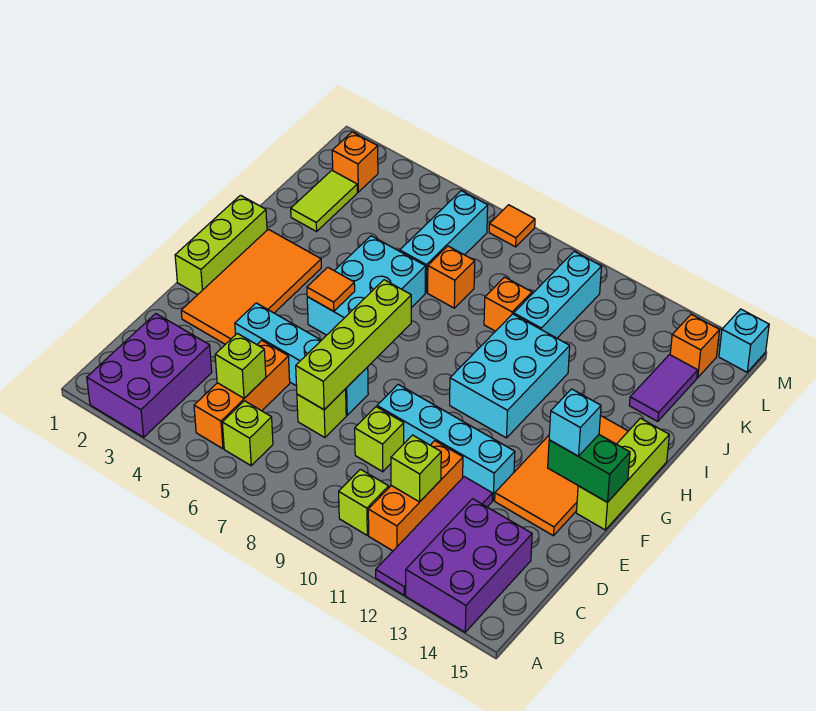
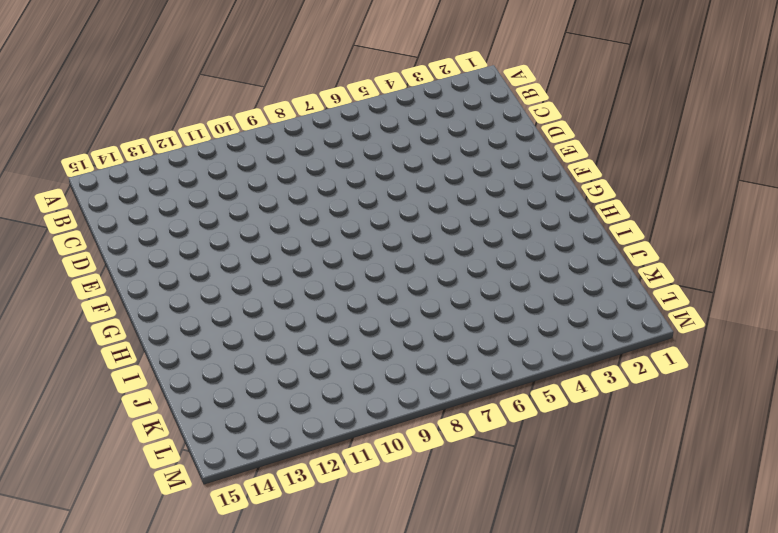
none -> purple brick A2:C3 level 1
none -> purple tile A12:D12 level 1
none -> purple brick A13:C14 level 1
none -> orange brick B5:D5 level 1

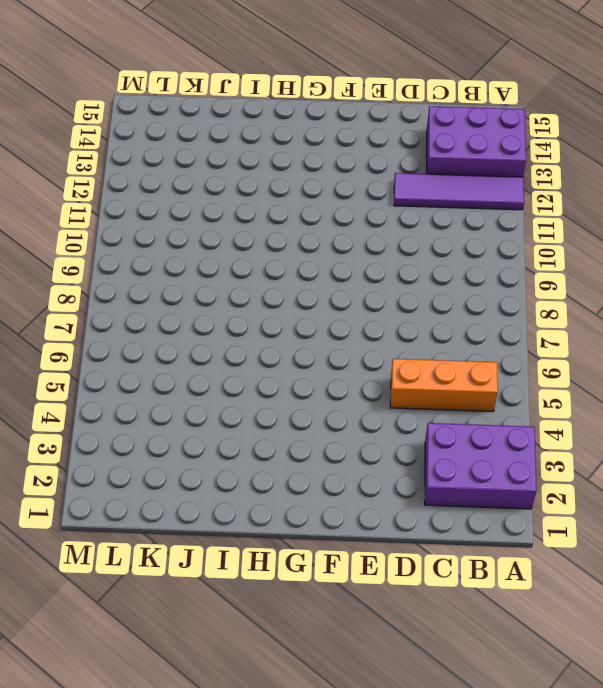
none -> lime brick B6 level 1
none -> lime brick B10 level 1
none -> orange brick B11:D11 level 1
none -> lime brick D7 level 1

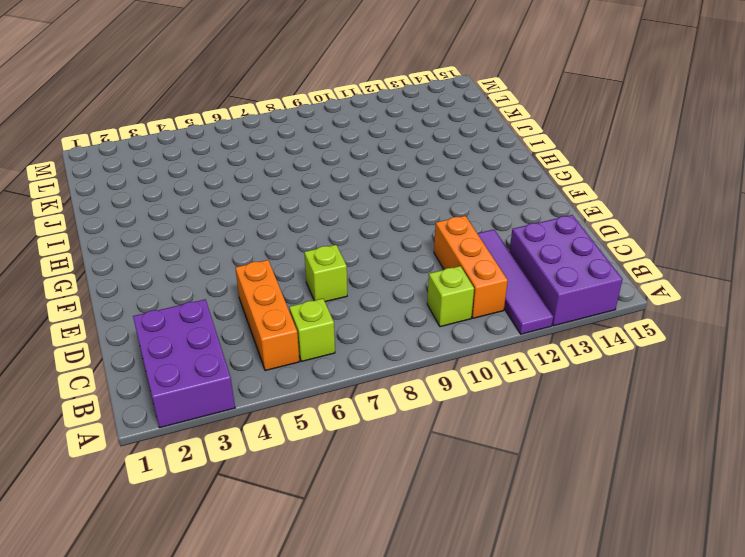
none -> lime brick D9 level 1
none -> orange tile E2:H3 level 1
none -> cyan brick E4:E7 level 1
none -> cyan brick E9:E12 level 1

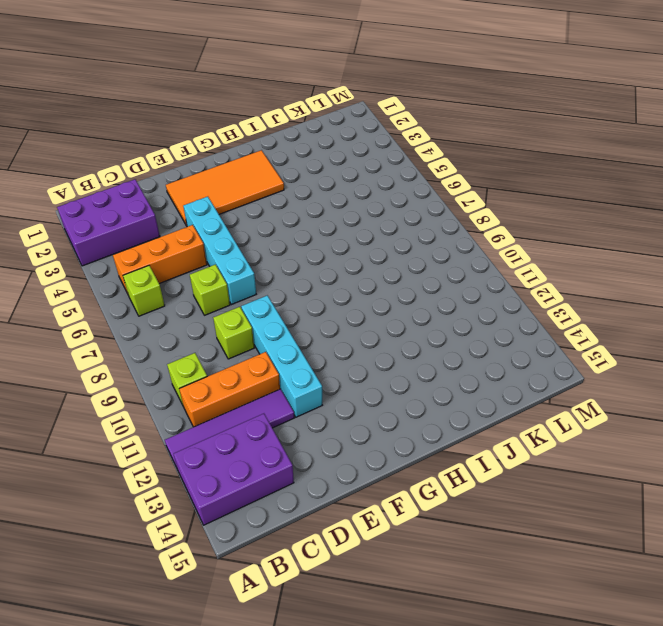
none -> orange tile E13:H14 level 1
none -> lime brick F1:H1 level 1
none -> lime brick F15:H15 level 1
none -> cyan brick G5:I6 level 1

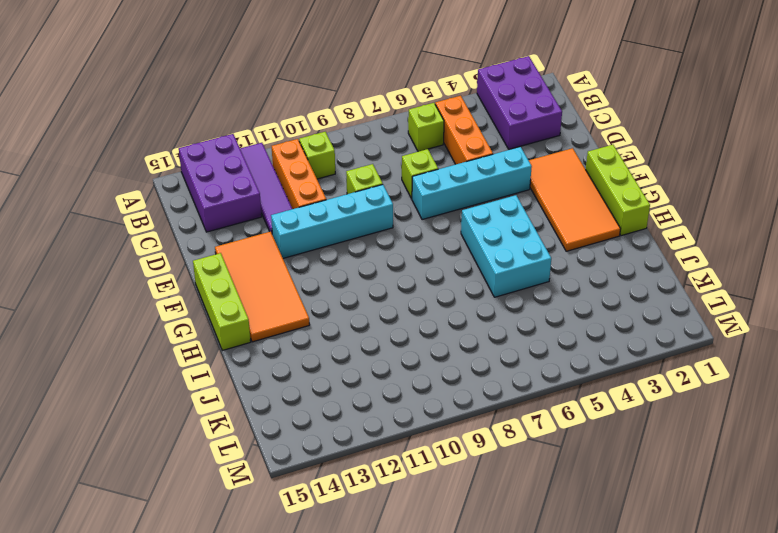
none -> cyan brick G10:I11 level 1
none -> lime tile J2:K2 level 1
none -> cyan brick J6:L6 level 1
none -> orange brick J7 level 1

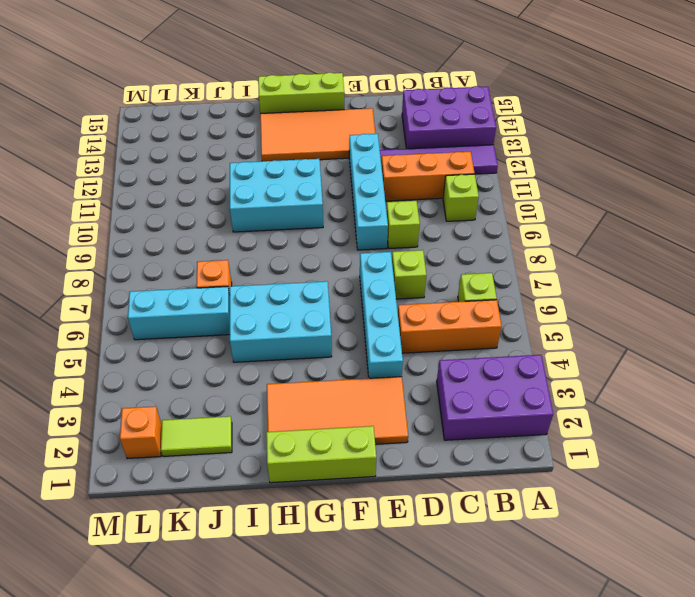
none -> orange brick J9 level 1
none -> cyan brick J10:L10 level 1
none -> purple tile J14:K14 level 1
none -> orange brick L14 level 1

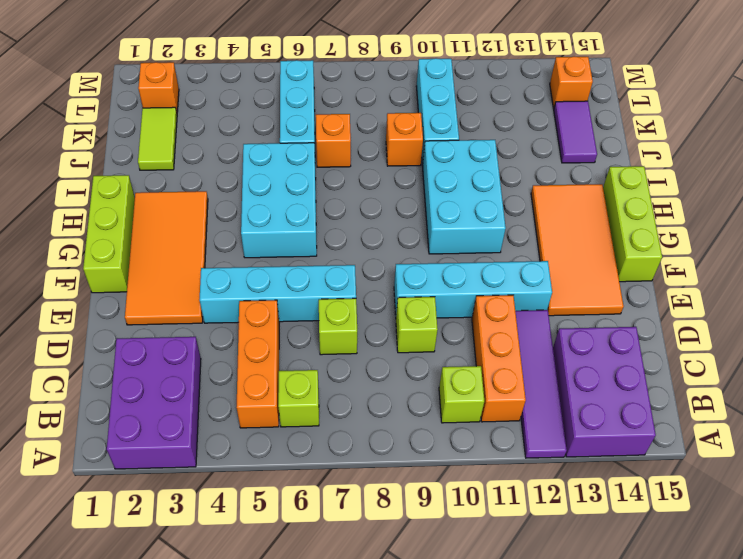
none -> orange tile M7 level 1
none -> cyan brick M15 level 1
none -> lime brick C5 level 2
none -> lime brick C11 level 2

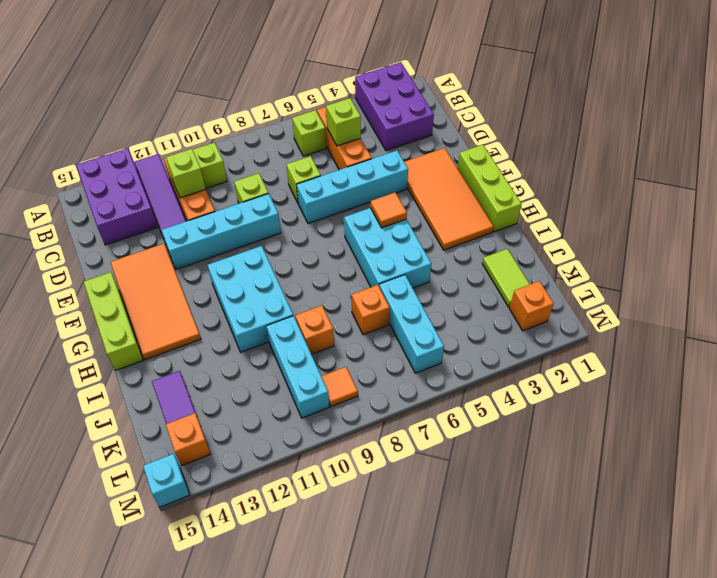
orange tile L9 level 1 -> orange tile M7 level 1
none -> lime brick D7:G7 level 2
none -> green brick F14:F15 level 2
none -> cyan brick F14 level 3

